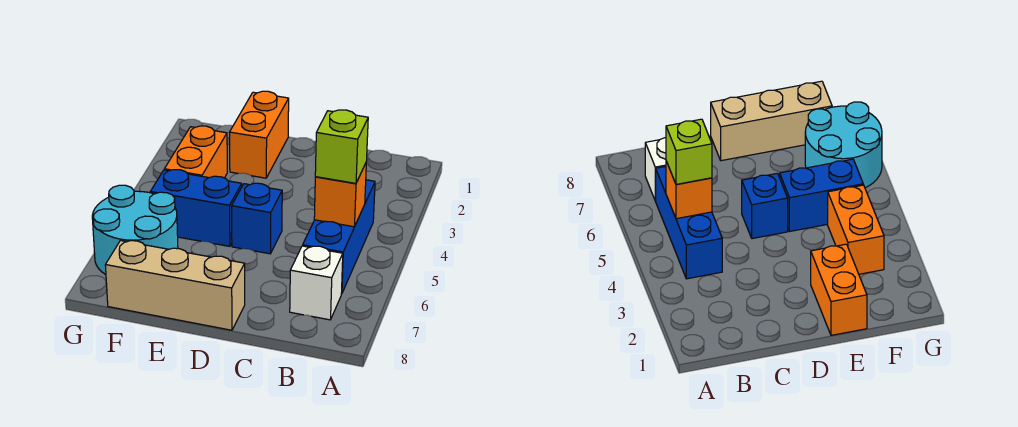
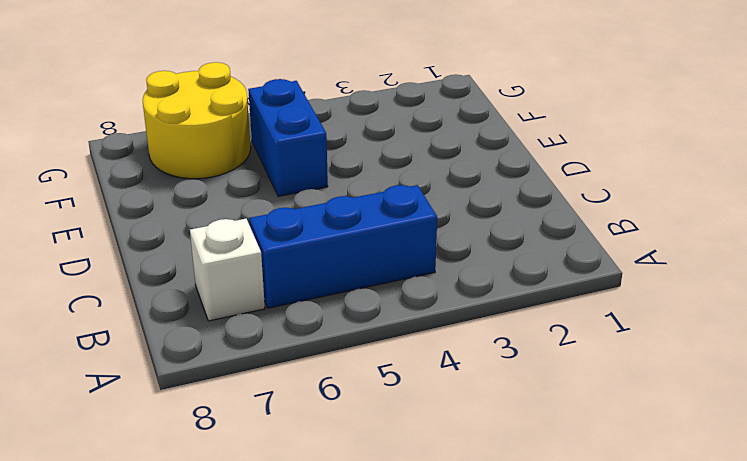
yellow round brick F6:G7 level 1 -> cyan round brick F6:G7 level 1
none -> blue brick D5 level 1
none -> tan brick D8:F8 level 1

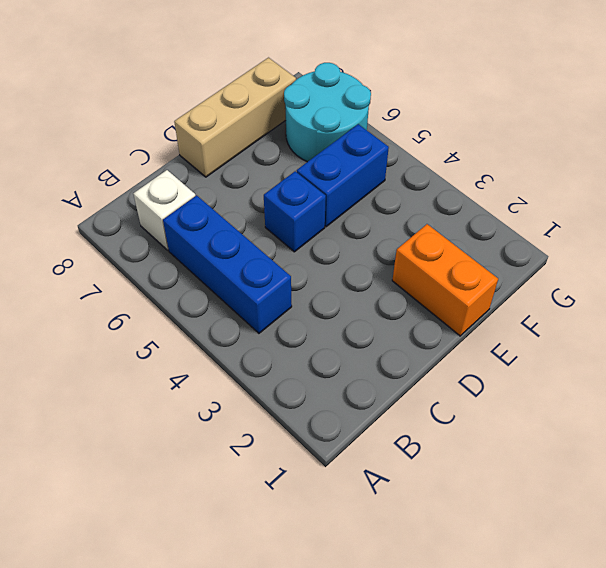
none -> orange brick F3:F4 level 1
none -> orange brick B5 level 2

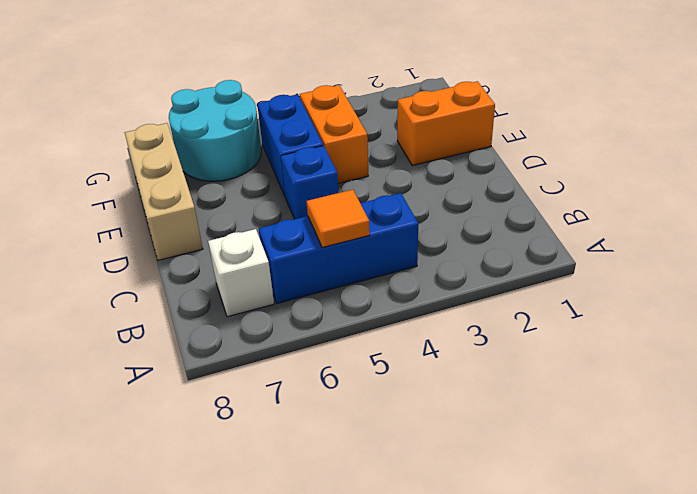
orange tile B5 level 2 -> orange brick B5 level 2
orange brick E4:F4 level 1 -> orange brick F3:F4 level 1
none -> lime brick B5 level 3

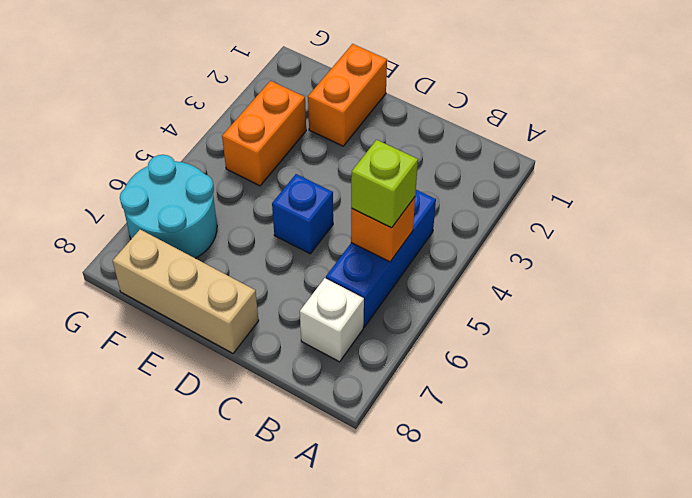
none -> blue brick E5:F5 level 1

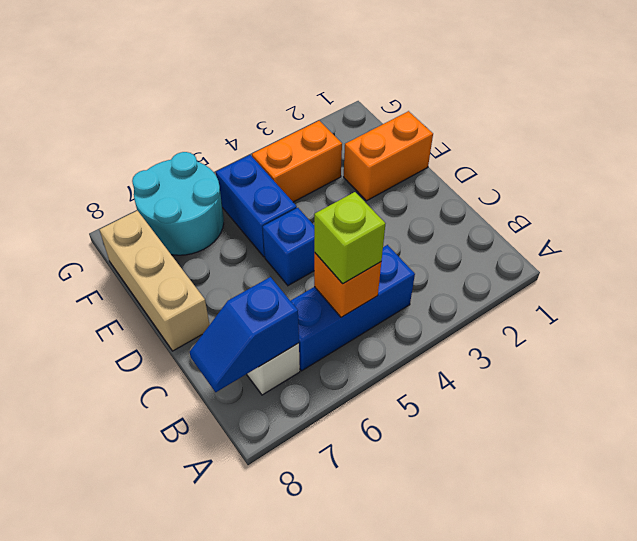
blue slope B7:B8 level 2 top 7 -> none

